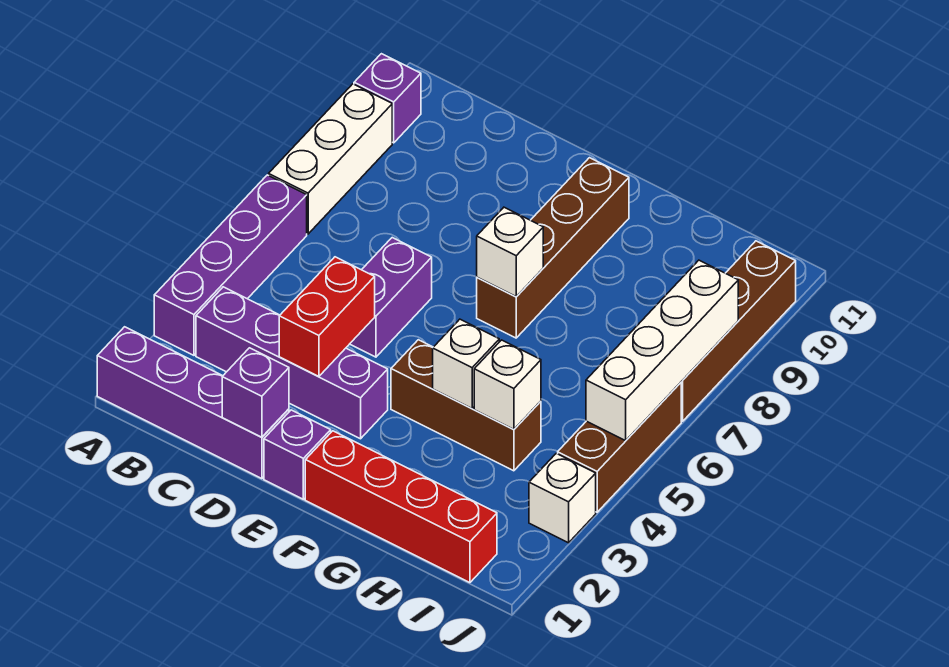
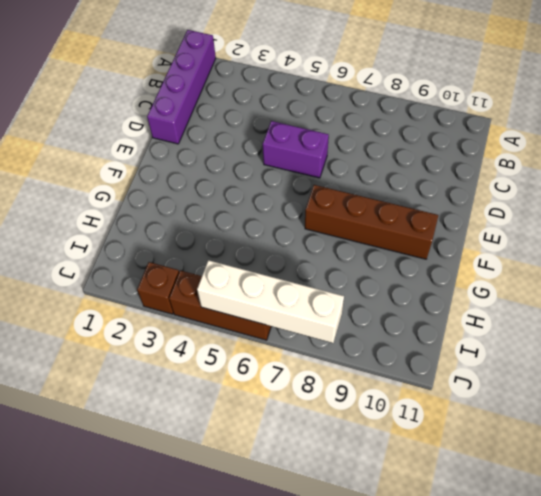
brown brick J3 level 1 -> white brick J3 level 1
none -> purple brick A3:A6 level 1
none -> white brick A7:A9 level 1
none -> purple brick A10 level 1

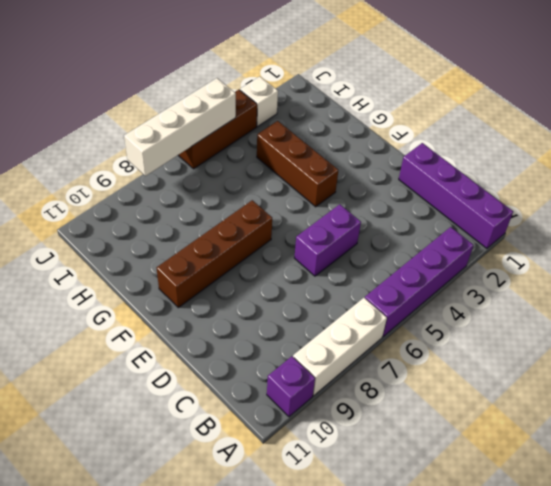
none -> purple brick B3:E3 level 1
none -> purple brick E1 level 1
none -> red brick F1:I1 level 1

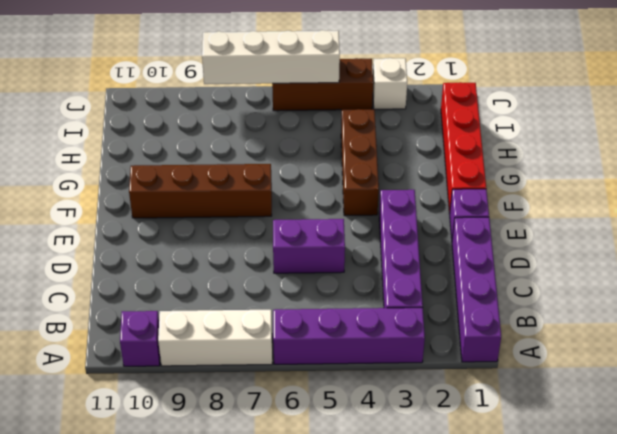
none -> brown brick J7:J10 level 1
none -> purple brick D1 level 2
none -> red brick D3:D4 level 2

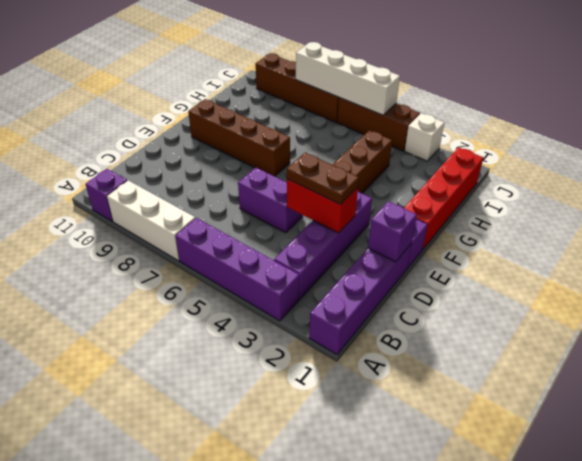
brown plate D3:D4 level 3 -> none
none -> white brick F7 level 2
none -> white brick G4 level 2
none -> white brick H4 level 2

